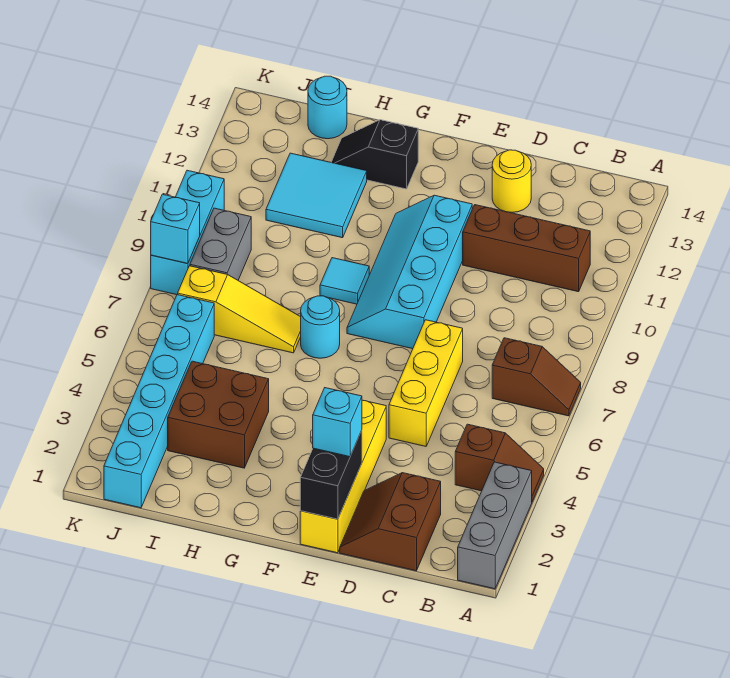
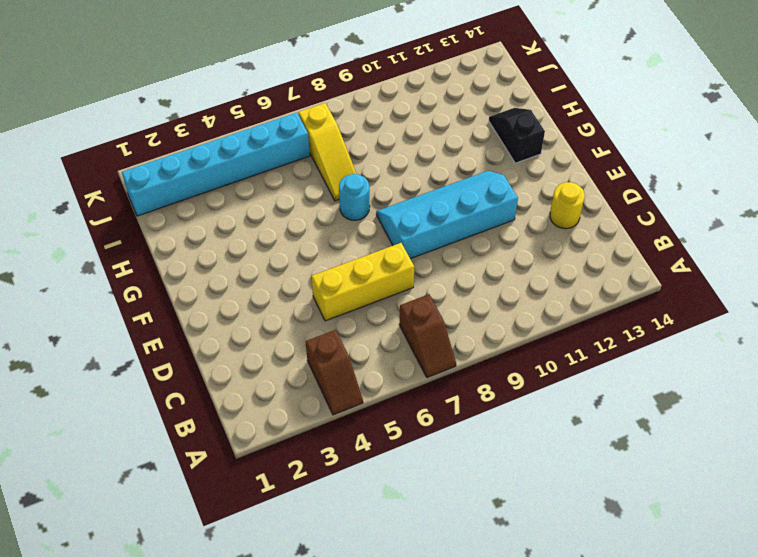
none -> grey brick A1:A3 level 1
none -> brown brick B11:D11 level 1
none -> brown slope C1:D2 level 1 top C

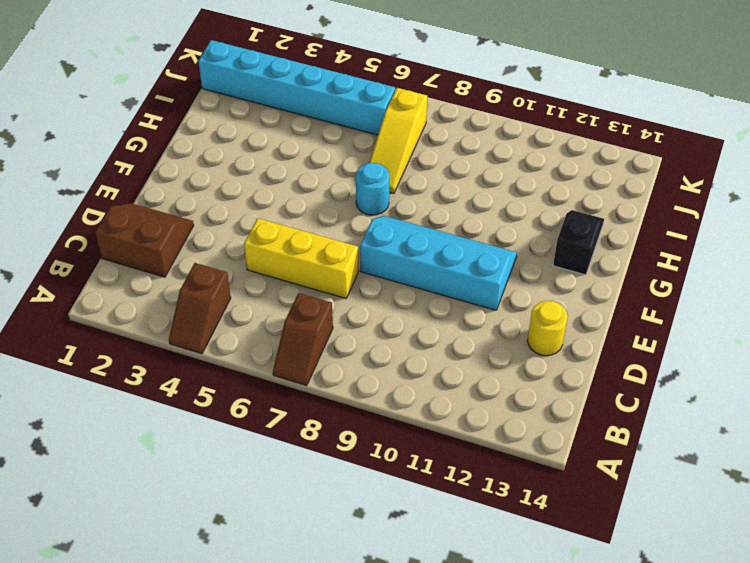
none -> grey brick A1:A3 level 1
none -> brown brick B11:D11 level 1
none -> yellow brick E1:E4 level 1

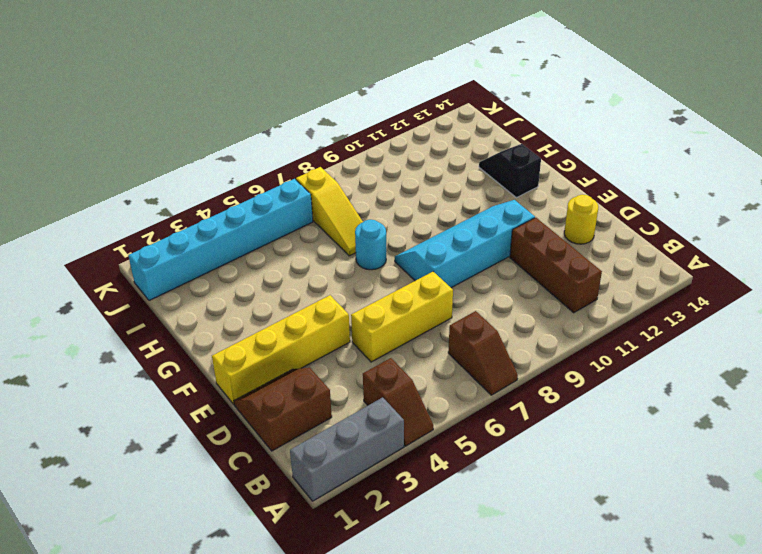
none -> cyan tile G9 level 1
none -> brown brick H3:I4 level 1
none -> cyan tile H11:I12 level 1

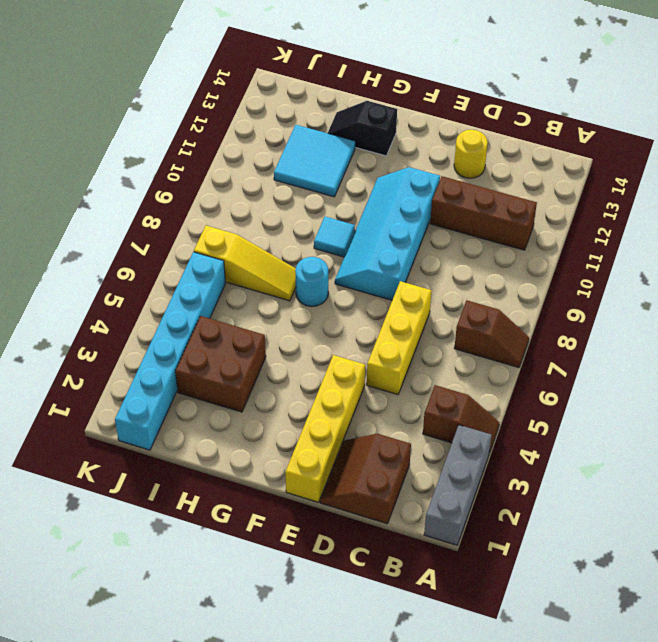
none -> cyan round brick I14 level 1
none -> grey brick J8:J9 level 1
none -> cyan brick K8:K10 level 1

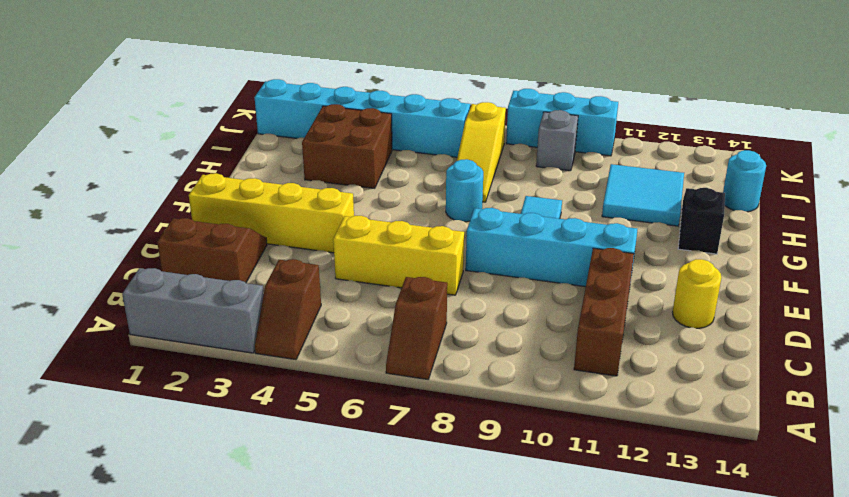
grey brick J9 level 1 -> grey brick J8:J9 level 1
none -> black brick E1:E2 level 2
none -> cyan brick K8 level 2
none -> cyan brick E2 level 3

